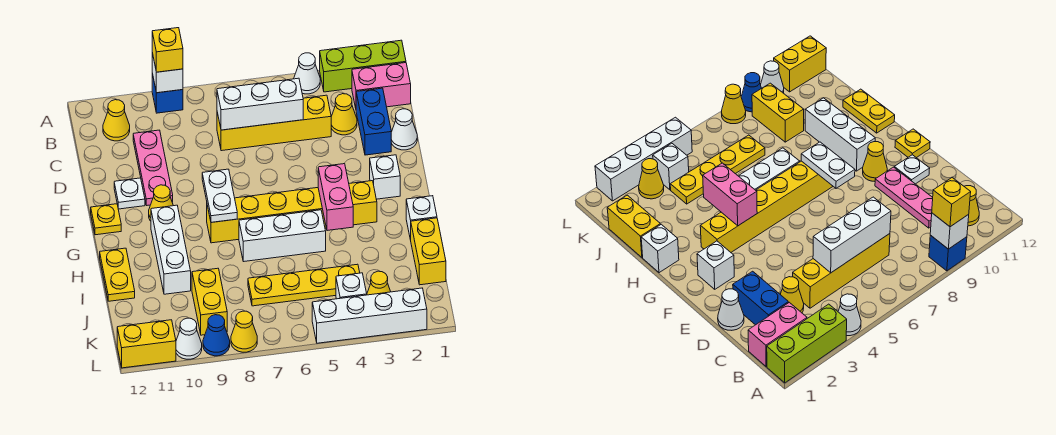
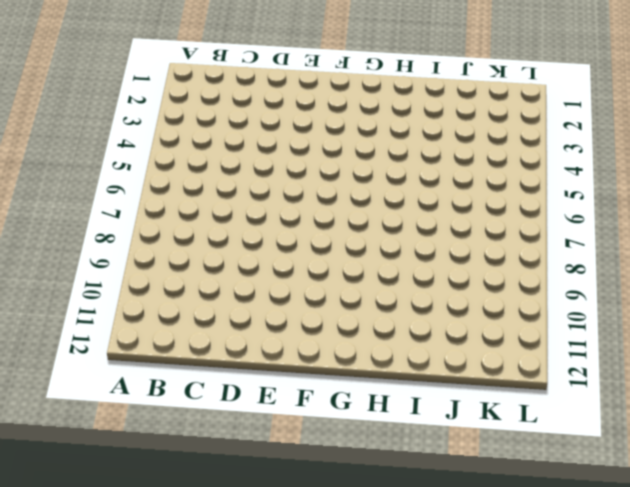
none -> lime brick A1:A3 level 1
none -> white cone A4 level 1
none -> blue brick A9 level 1
none -> pink brick B1:B2 level 1

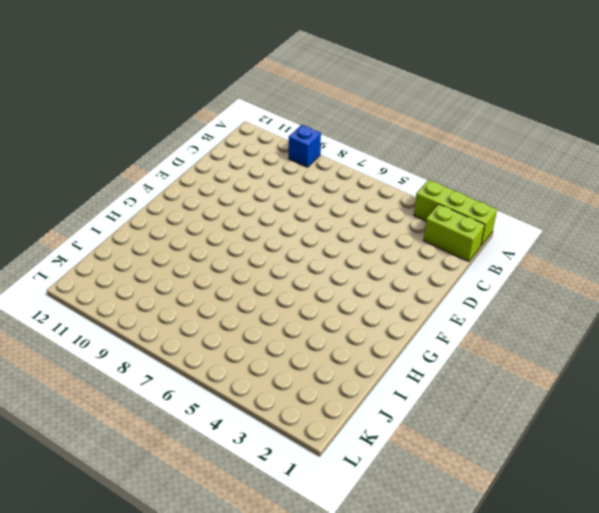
lime brick B1:B2 level 1 -> pink brick B1:B2 level 1
none -> white cone A4 level 1
none -> yellow cone B11 level 1
none -> blue brick C2:D2 level 1
none -> yellow cone C3 level 1

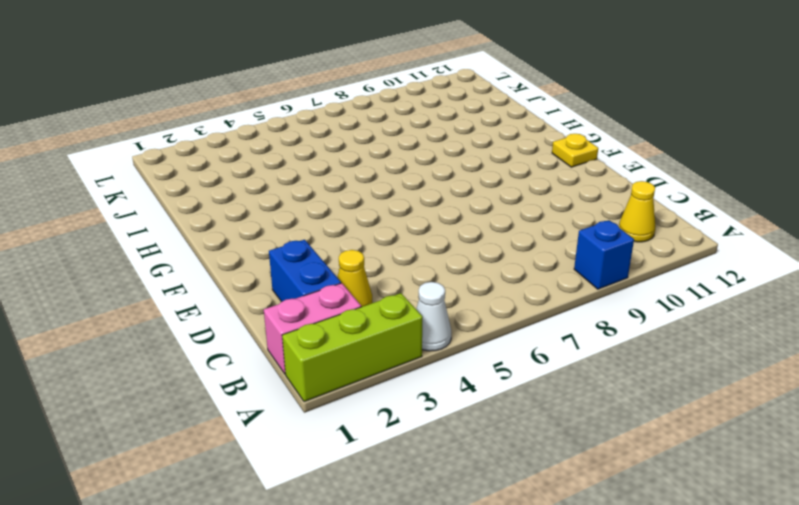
none -> yellow brick C4:C7 level 1
none -> pink plate C10:E10 level 1
none -> white cone D1 level 1
none -> white plate E11 level 1

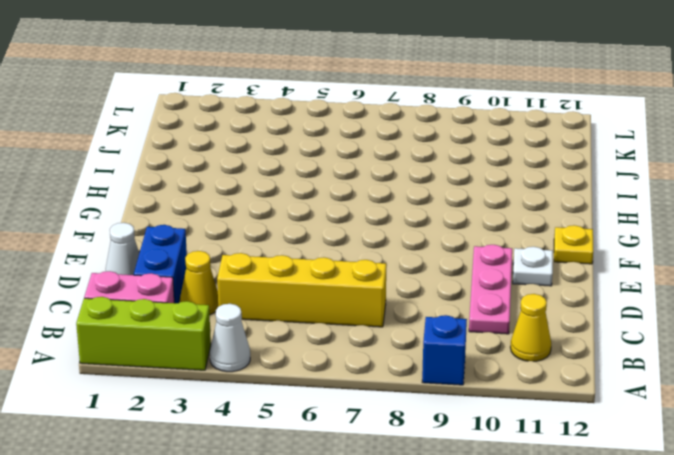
none -> white brick F2 level 1
none -> yellow cone F10 level 1
none -> yellow brick G3:G8 level 1
none -> white brick G10:I10 level 1

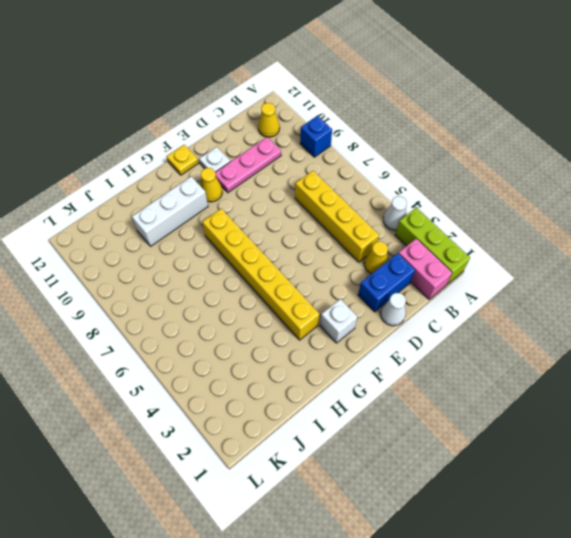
none -> white brick H1 level 1
none -> white brick H5:H7 level 1
none -> yellow plate H12:I12 level 1
none -> yellow brick I1:J1 level 1

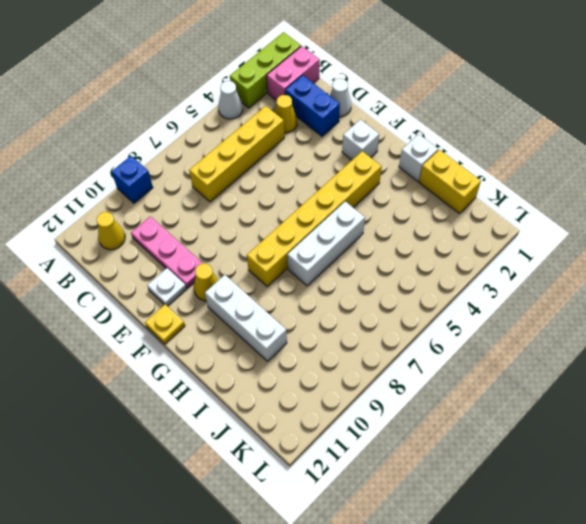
none -> yellow plate H12:I12 level 1
none -> yellow plate J4:J7 level 1
none -> yellow brick J9:K9 level 1
none -> yellow cone K3 level 1

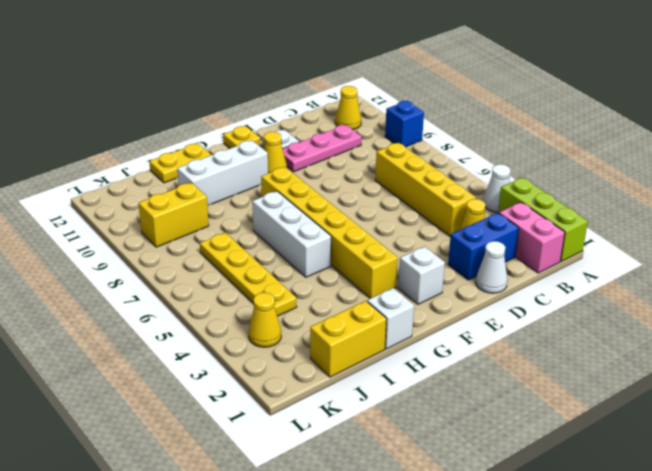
none -> white brick K4 level 1
none -> white brick L2:L5 level 1
none -> yellow cone L8 level 1
none -> blue cone L9 level 1

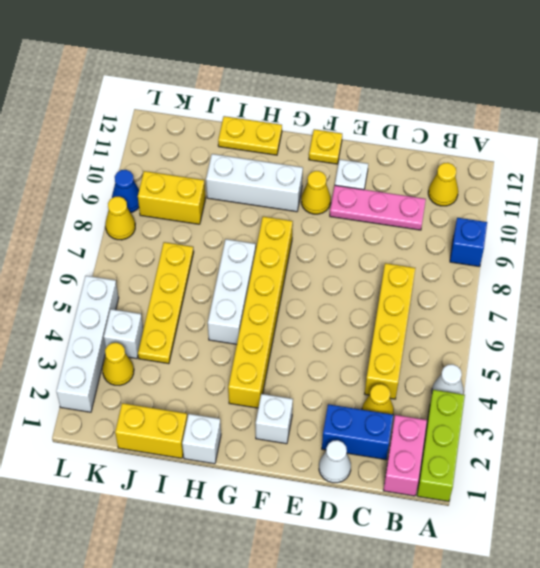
none -> white cone L10 level 1
none -> yellow brick L11:L12 level 1
none -> white brick A9 level 2
none -> white brick C5:C7 level 2

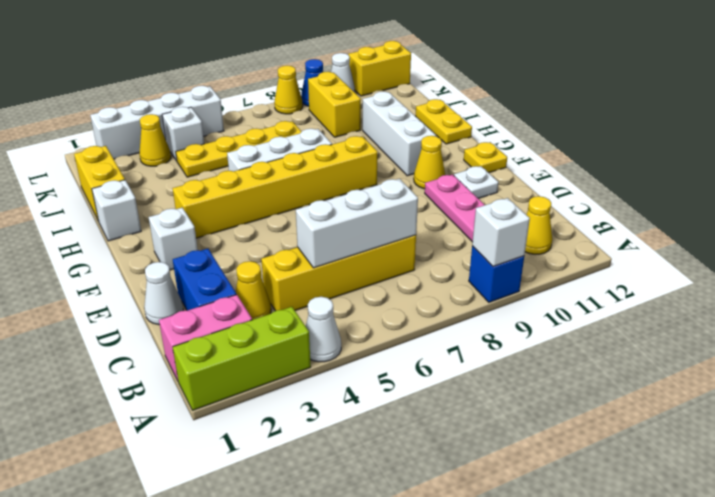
none -> white plate F8:G8 level 2
none -> pink brick G4:H4 level 2
none -> yellow brick A9 level 3

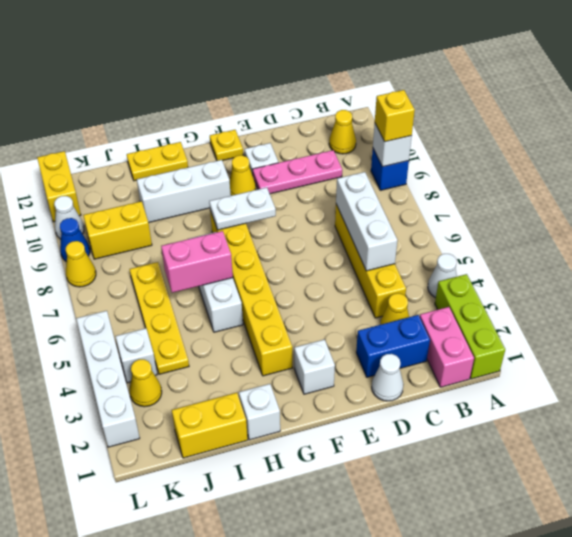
pink brick H6:I6 level 2 -> pink brick G4:H4 level 2

